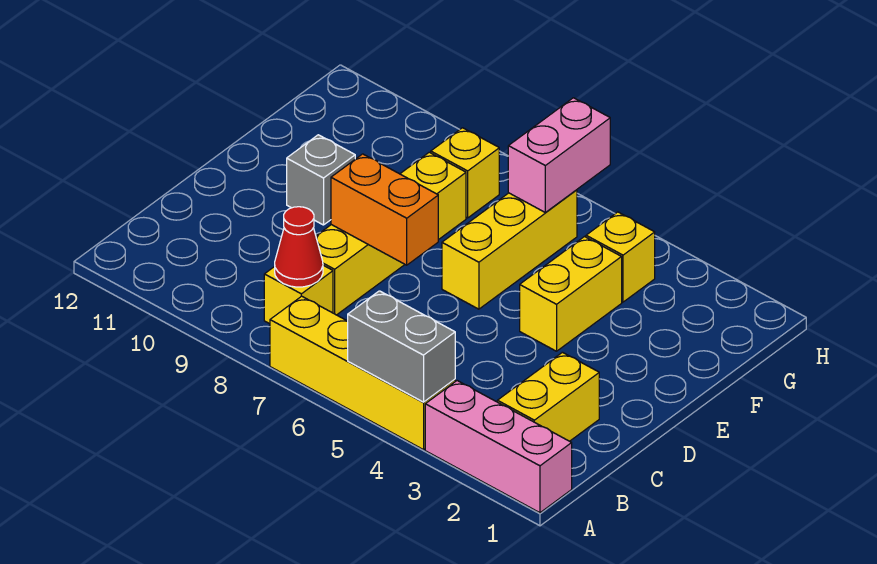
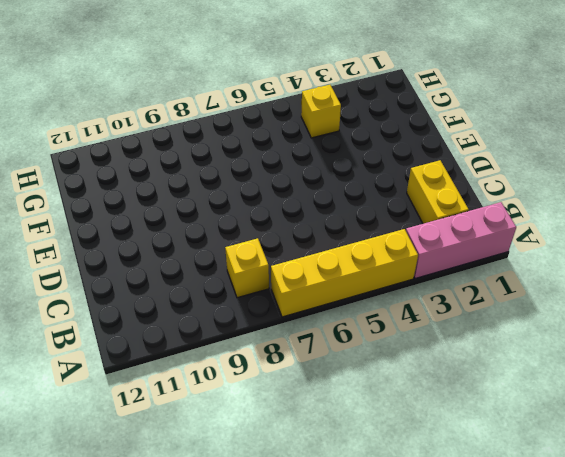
none -> yellow brick C8:F8 level 1
none -> yellow brick E4:F4 level 1
none -> yellow brick E6:G6 level 1

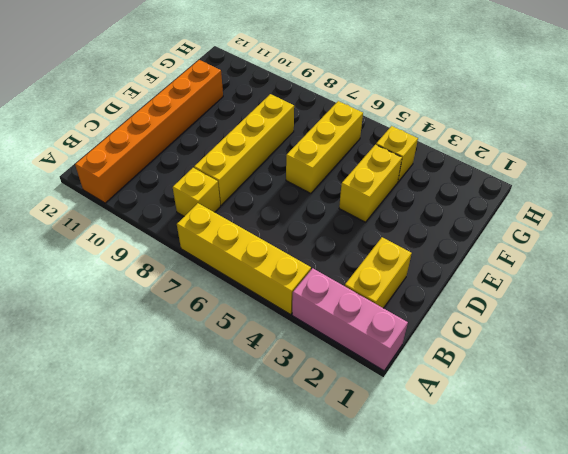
orange brick A11:F11 level 1 -> none
none -> grey brick E10 level 1
none -> yellow brick G8 level 1
none -> grey brick A4:A5 level 2

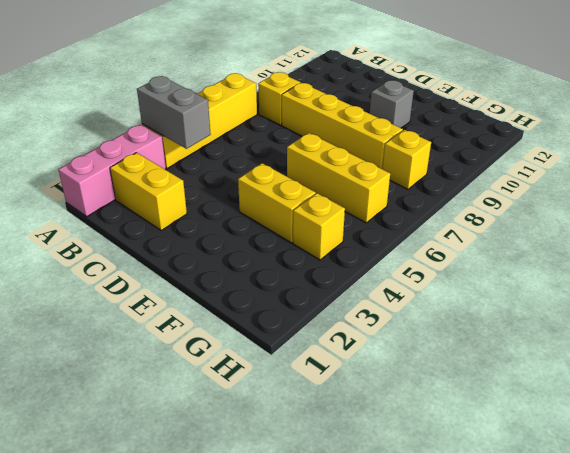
grey brick A4:B4 level 2 -> grey brick A4:A5 level 2
none -> red cone B8 level 2
none -> orange brick D7:D8 level 2
none -> pink brick G6:H6 level 2

